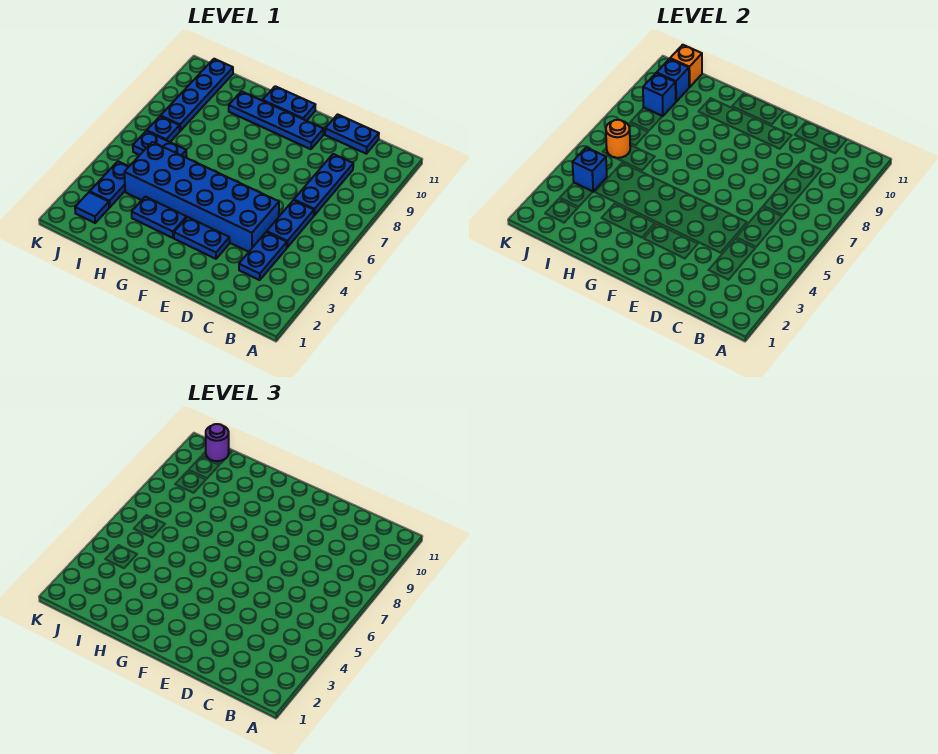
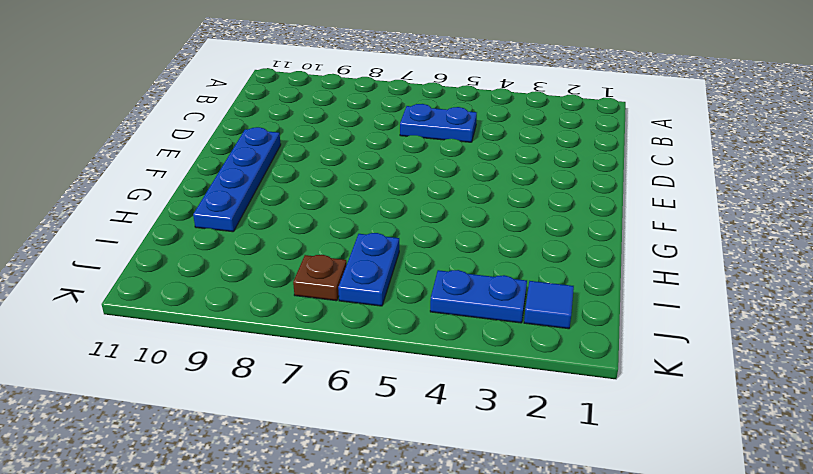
brown plate J7 level 1 -> blue plate J7 level 1
none -> blue plate C3:C4 level 1
none -> blue plate C7:C9 level 1
none -> blue plate C11:D11 level 1

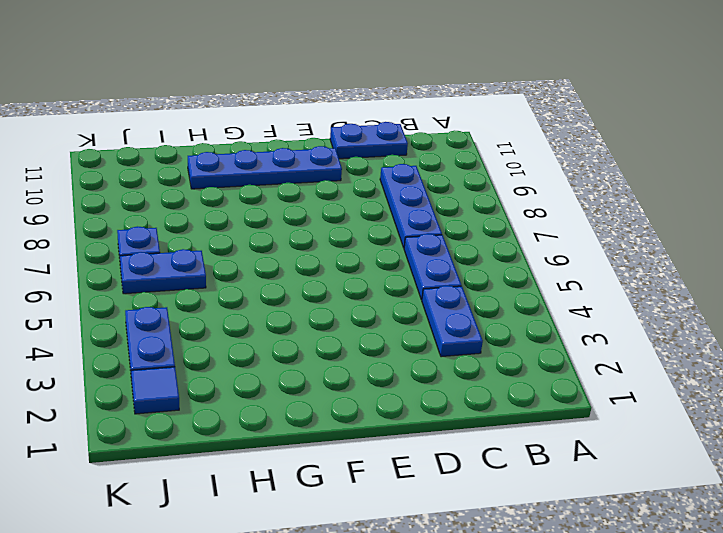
none -> blue brick D4:I5 level 1
none -> blue plate E3:F3 level 1
none -> blue plate F11:G11 level 1

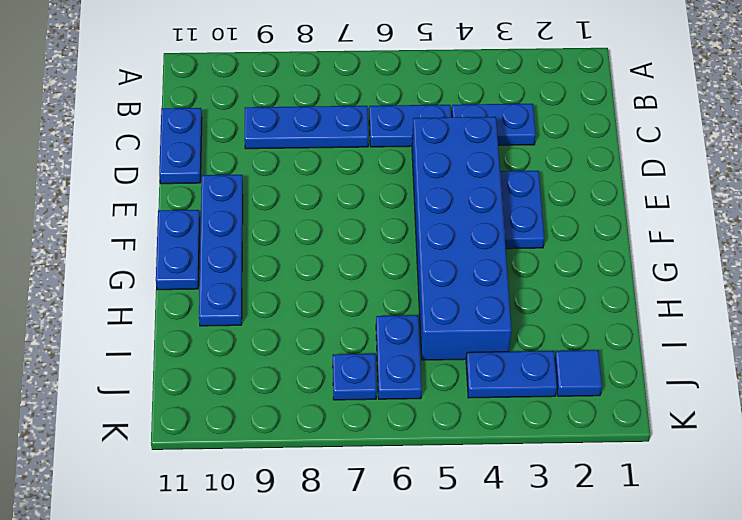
none -> blue plate G3:H3 level 1
none -> blue plate J8:J11 level 1
none -> blue brick J4 level 2

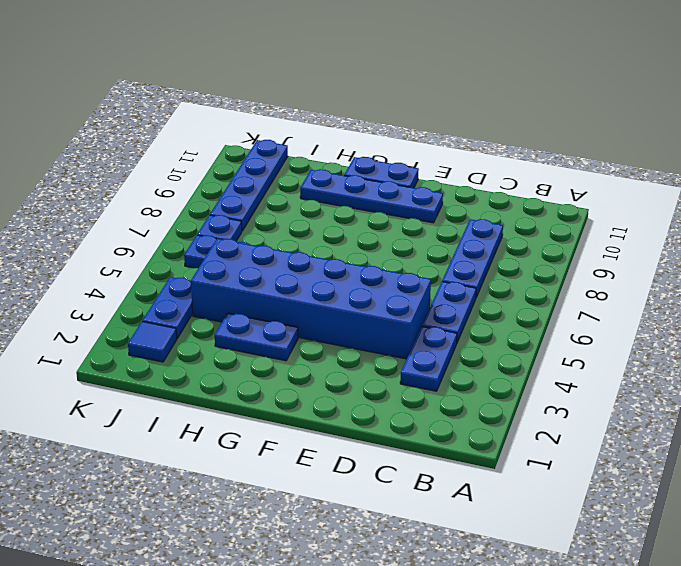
none -> blue plate C11:D11 level 1
none -> blue plate E3:F3 level 1
none -> blue brick J4 level 2

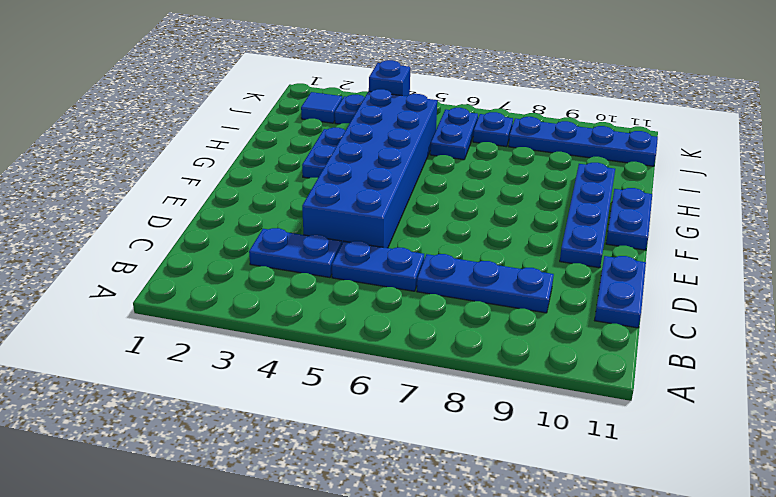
none -> blue plate E3:F3 level 1
none -> orange round brick J6 level 2
none -> blue brick J9 level 2

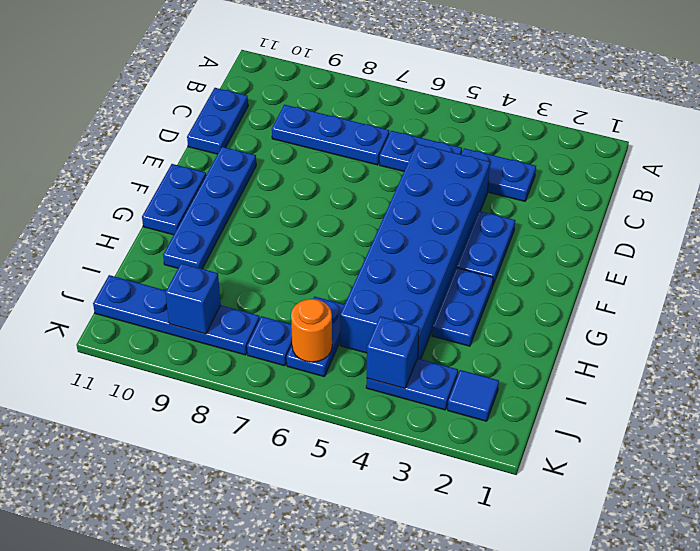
none -> blue brick J10 level 2
none -> orange brick J11 level 2
none -> purple round brick J11 level 3

